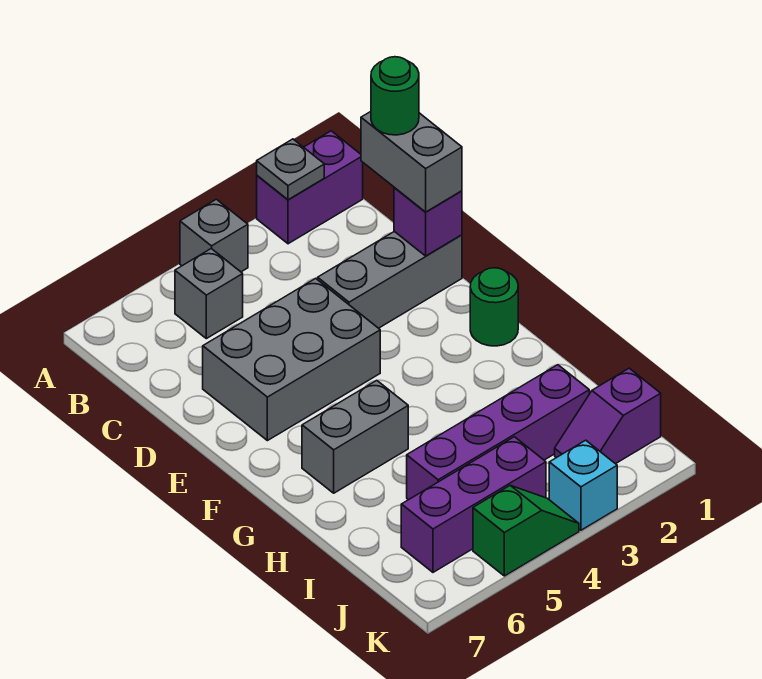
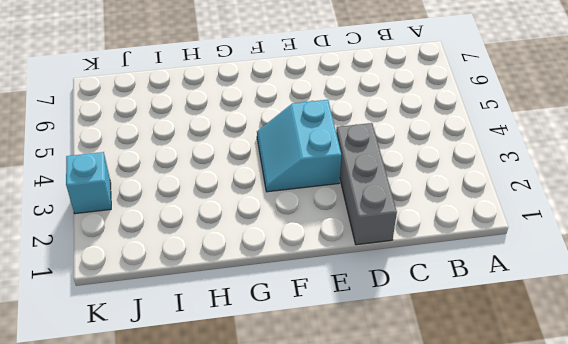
cyan slope E3:F4 level 1 top E -> grey brick D4:E6 level 1
none -> purple brick A1:A2 level 1
none -> grey brick A4 level 1
none -> grey brick B5 level 1

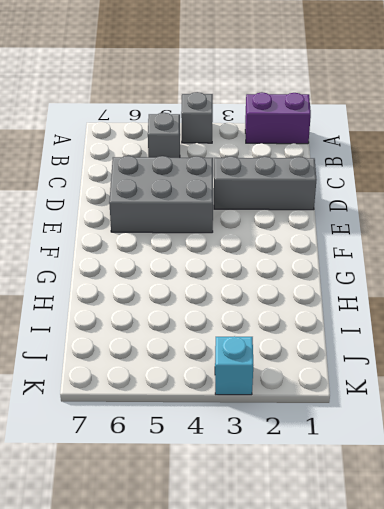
none -> green round brick F1 level 1
none -> grey brick G5:G6 level 1
none -> purple brick I2:I5 level 1

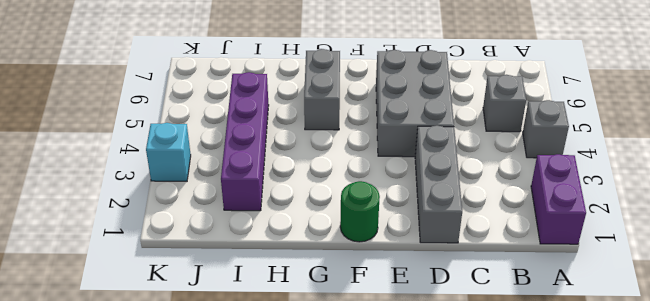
none -> purple slope J1:J2 level 1 top 1
none -> purple brick J4:J6 level 1
none -> green slope K4:K5 level 1 top 5

